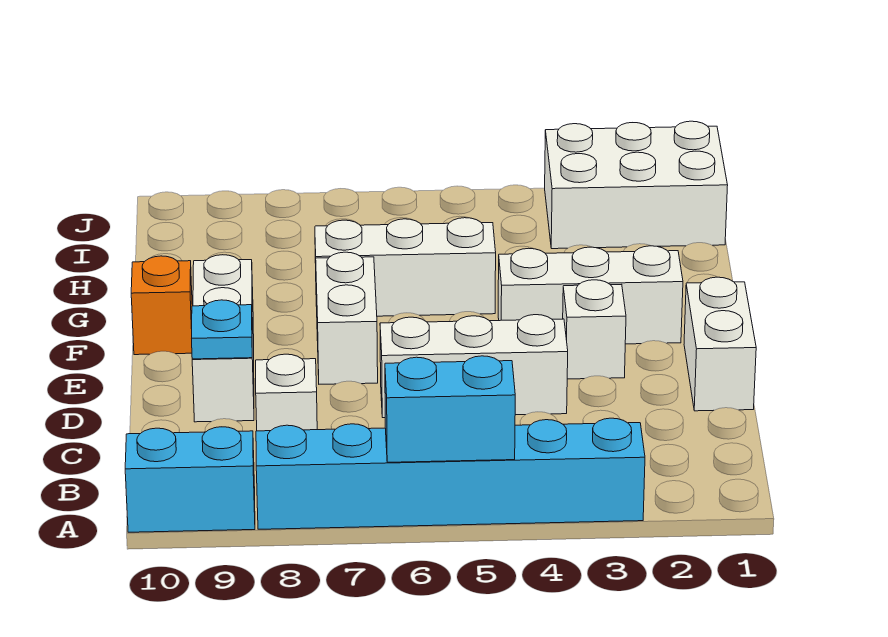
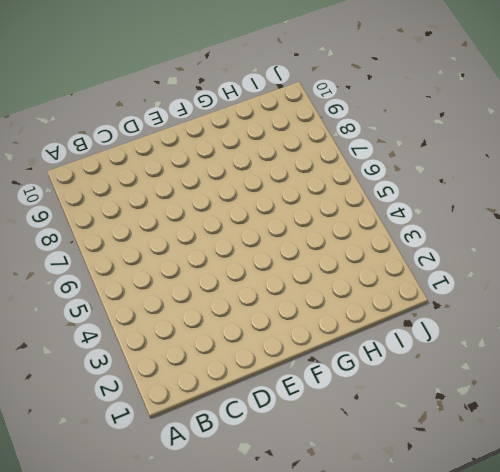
none -> cyan brick A3:A8 level 1
none -> cyan brick A9:A10 level 1
none -> white brick C8 level 1

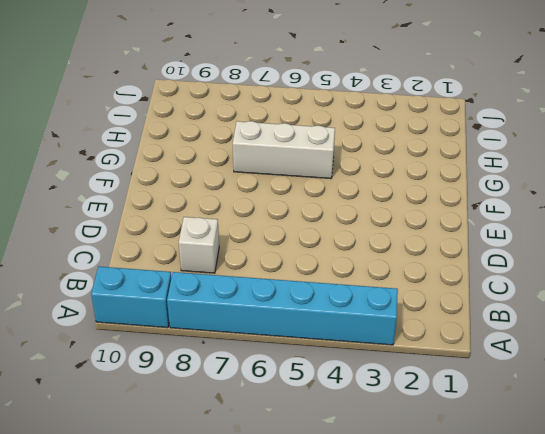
none -> white brick D1:E1 level 1
none -> white brick D4:D6 level 1
none -> white brick D9:F9 level 1

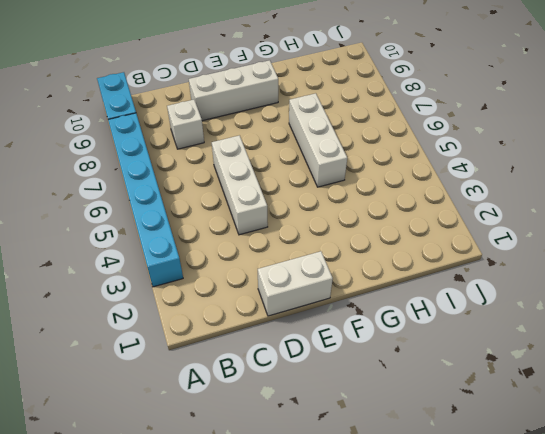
none -> white brick E3 level 1
none -> white brick E7:F7 level 1
none -> white brick F2:F4 level 1

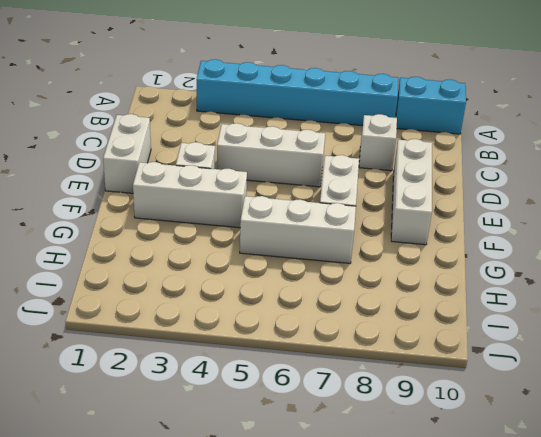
none -> orange brick F10 level 1
none -> white brick I1:J3 level 1
none -> cyan brick A5:A6 level 2

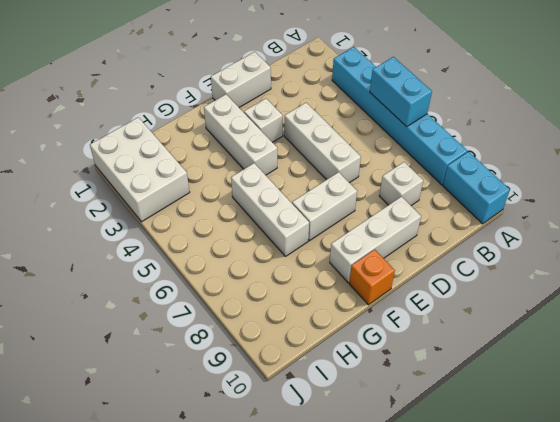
none -> cyan plate D9 level 2

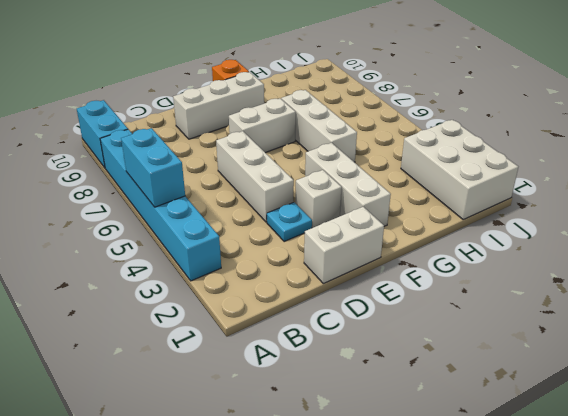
cyan plate D3 level 1 -> cyan plate D9 level 2
none -> white brick C8 level 1

